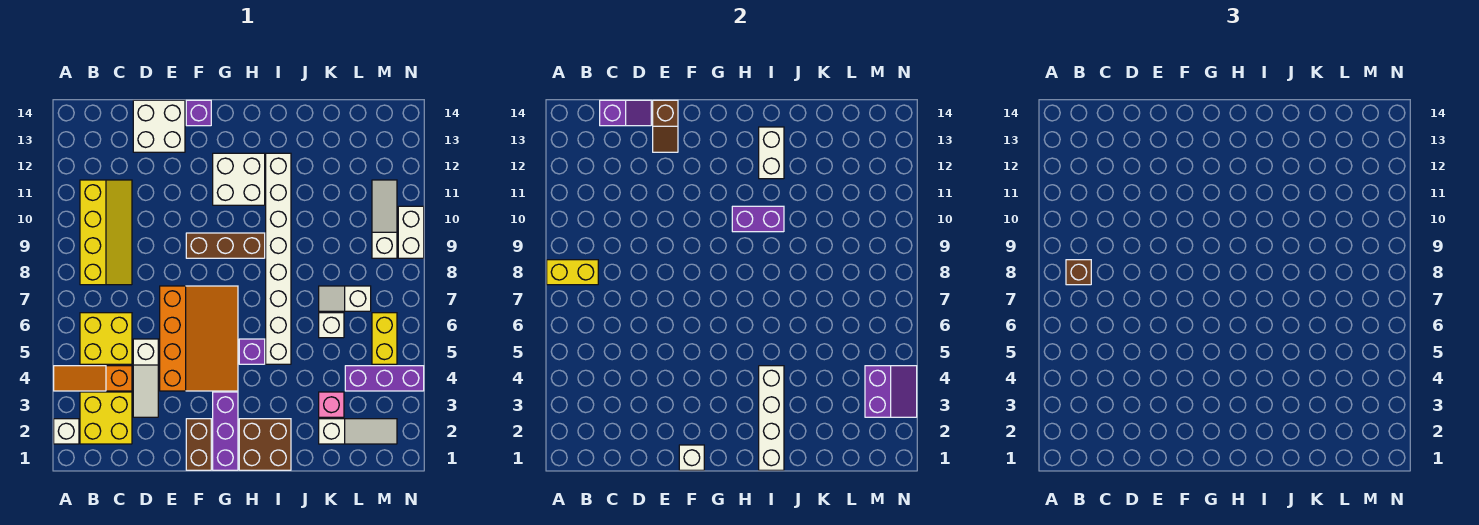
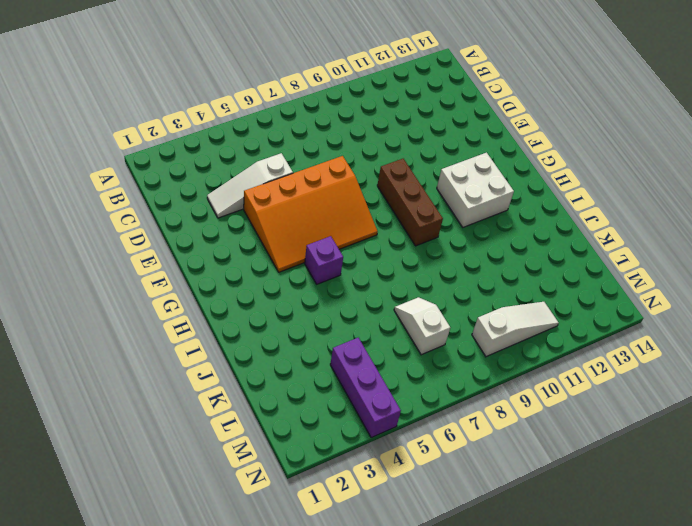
none -> white brick A2 level 1
none -> orange slope A4:C4 level 1 top C
none -> yellow brick B2:C3 level 1
none -> yellow brick B5:C6 level 1

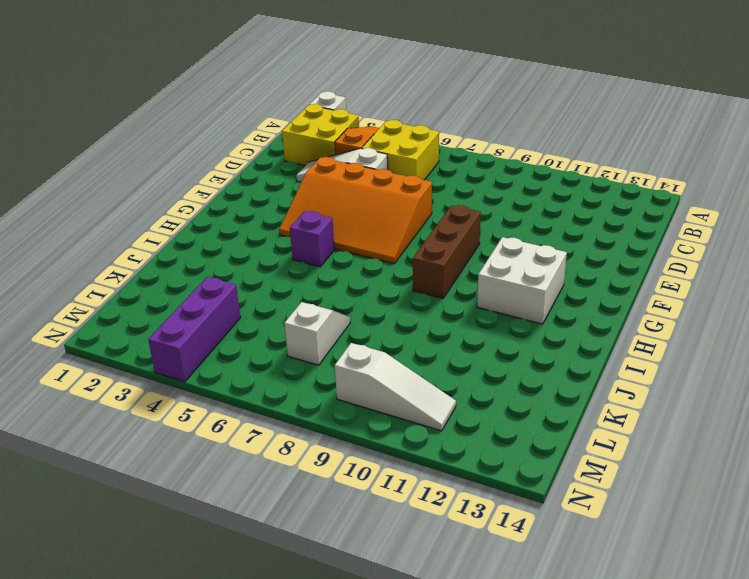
none -> yellow slope B8:C11 level 1 top B
none -> white brick D13:E14 level 1
none -> brown brick F1:F2 level 1
none -> purple brick F14 level 1

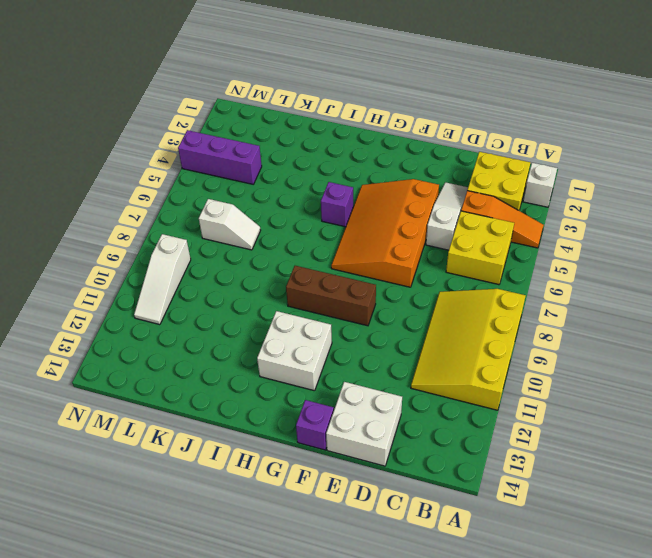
yellow slope A8:C11 level 1 top A -> yellow slope B8:C11 level 1 top B
none -> brown brick F1:F2 level 1
none -> purple brick G1:G3 level 1
none -> brown brick H1:I2 level 1
none -> white brick I5:I12 level 1

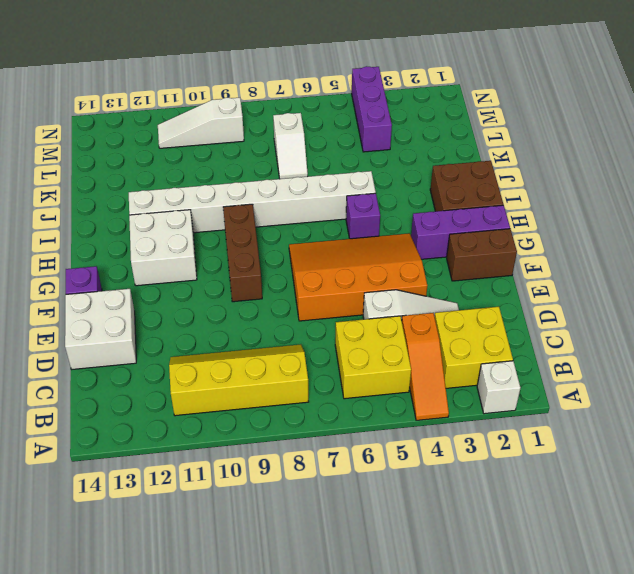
none -> white slope K2:M2 level 1 top K
none -> pink brick K3 level 1
none -> white brick K6 level 1
none -> yellow brick M5:M6 level 1

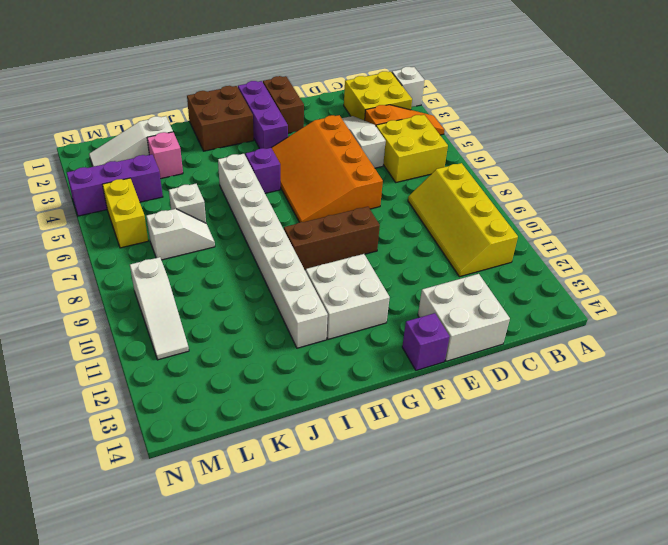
none -> white brick N9:N10 level 1
none -> yellow brick A8:B8 level 2
none -> purple slope C14:D14 level 2 top C
none -> brown slope E13:E14 level 2 top 14

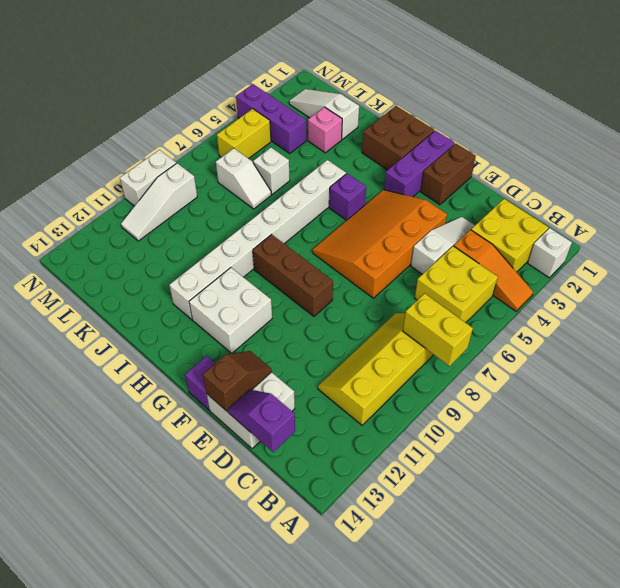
none -> white brick F1 level 2
none -> purple brick H10:I10 level 2
none -> white brick I1:I4 level 2
none -> white brick I12:I13 level 2

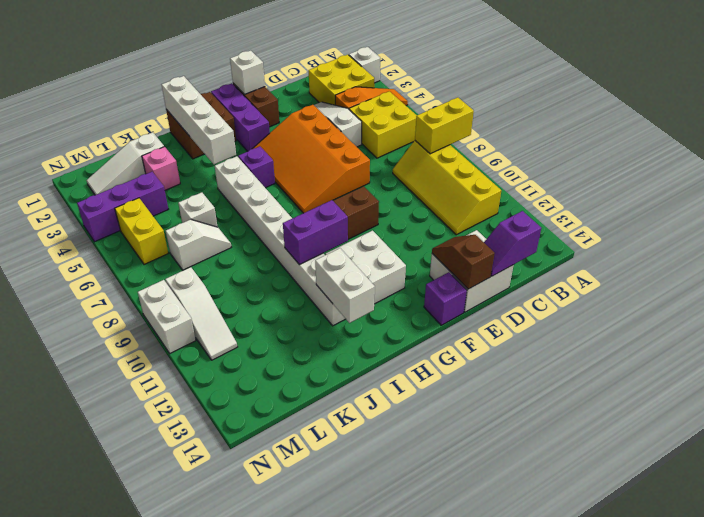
none -> purple slope M3:N4 level 2 top M
none -> brown brick B8 level 3

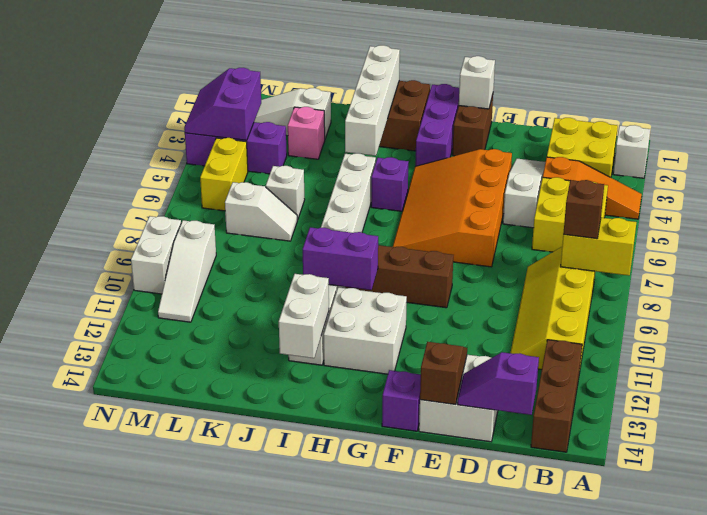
brown brick B12:B14 level 1 -> none

